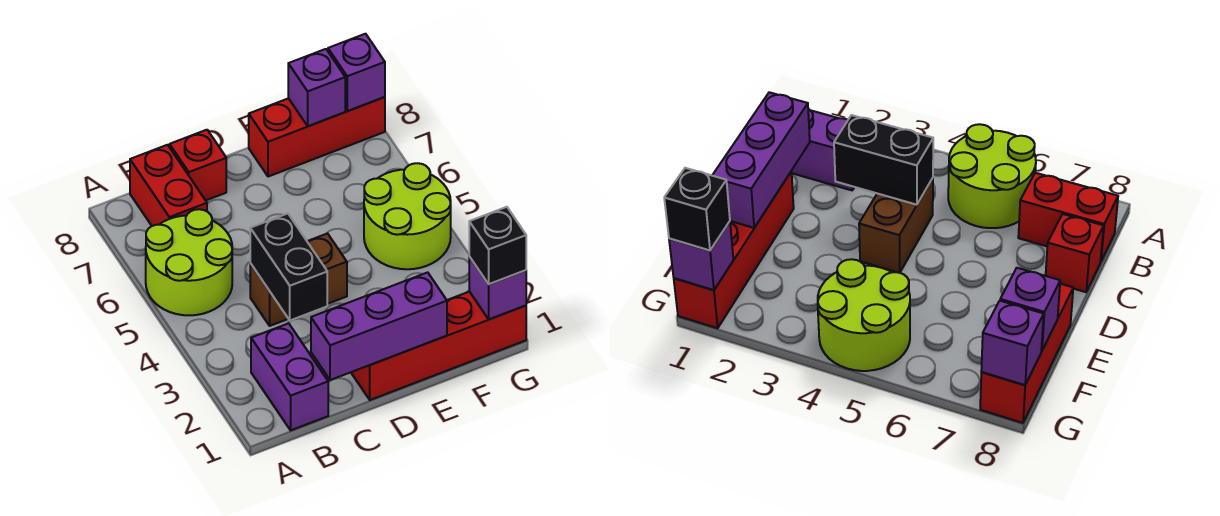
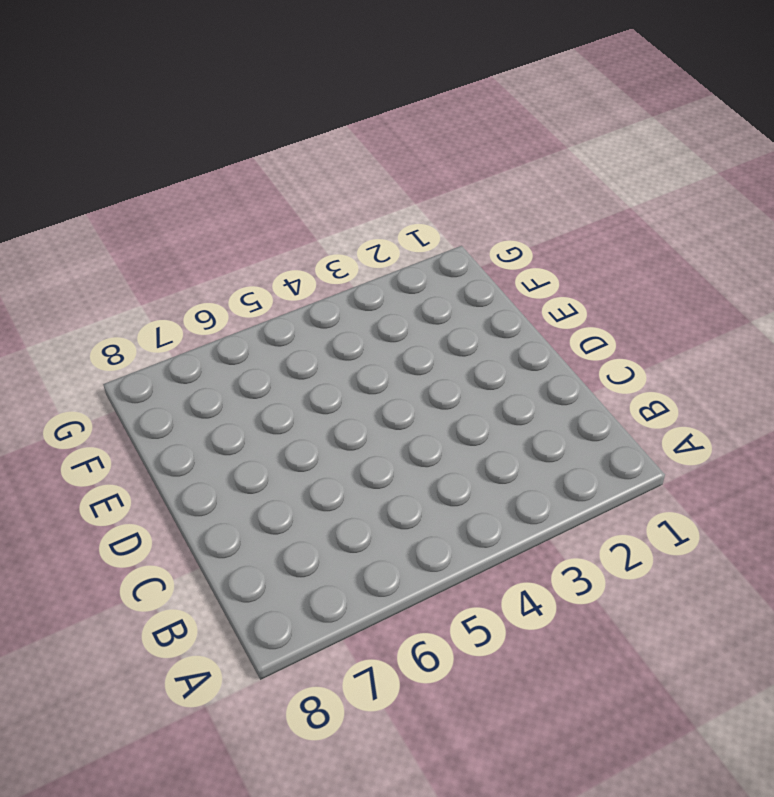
none -> lime round brick A5:B6 level 1
none -> purple brick B1:B2 level 1
none -> red brick B7:B8 level 1

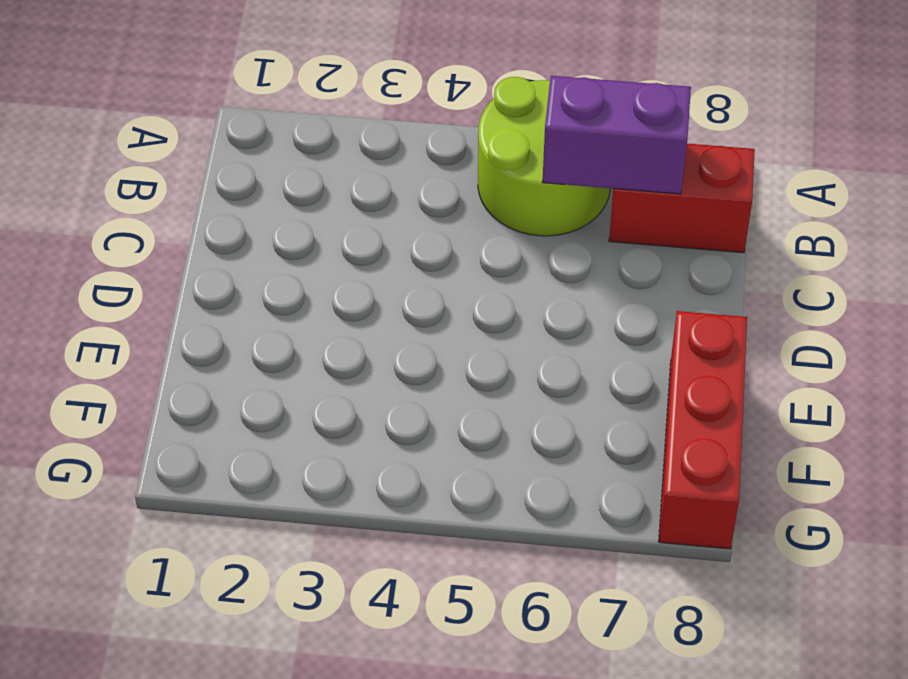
purple brick B6:B7 level 2 -> purple brick B1:B2 level 1
none -> brown brick C4:D4 level 1
none -> red brick C8 level 1
none -> red brick D1:G1 level 1

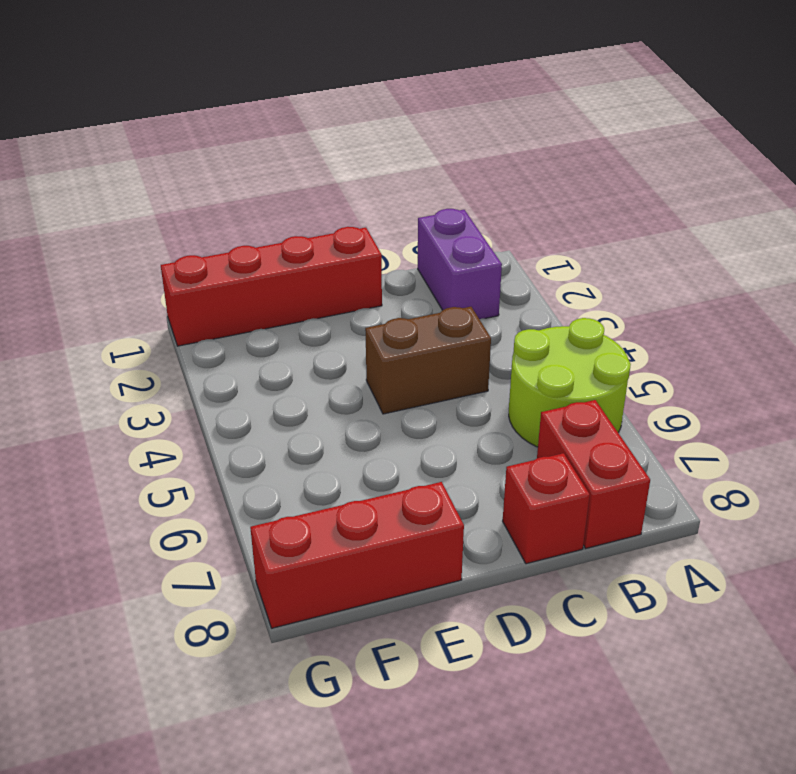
none -> lime round brick F4:G5 level 1
none -> purple brick C1:E1 level 2
none -> black brick C3:C4 level 2

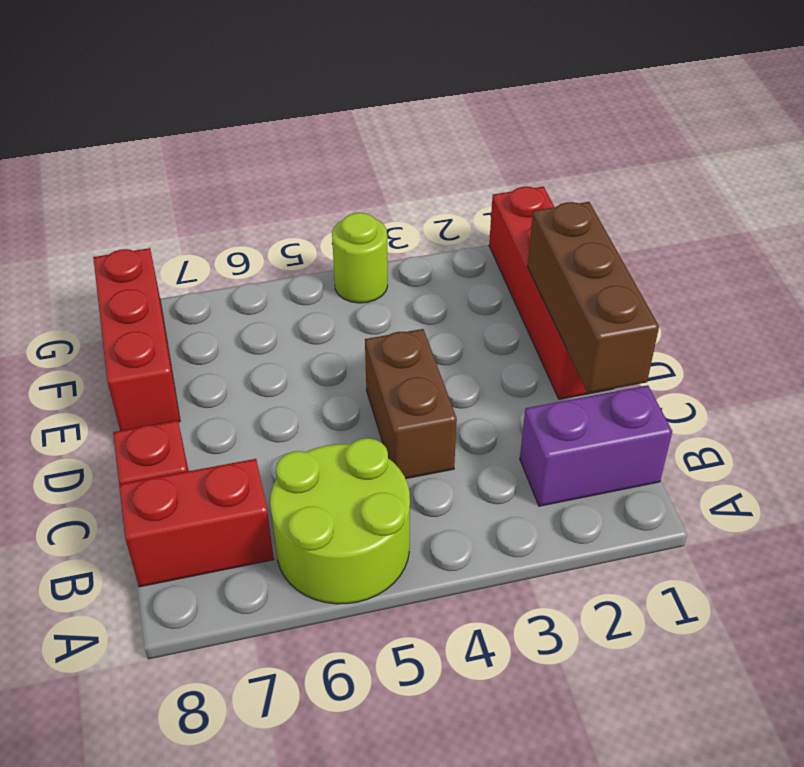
brown brick C1:E1 level 2 -> purple brick C1:E1 level 2
lime round brick G4 level 1 -> lime round brick F4:G5 level 1
none -> black brick C3:C4 level 2
none -> purple brick F8 level 2
none -> purple brick G1 level 2

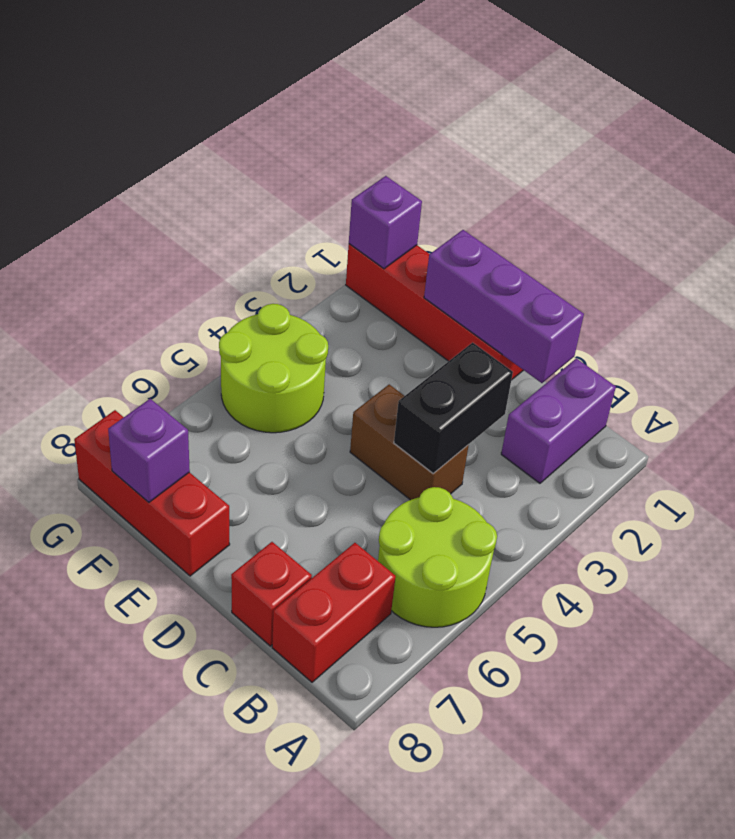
none -> purple brick G8 level 2
none -> black brick G1 level 3

